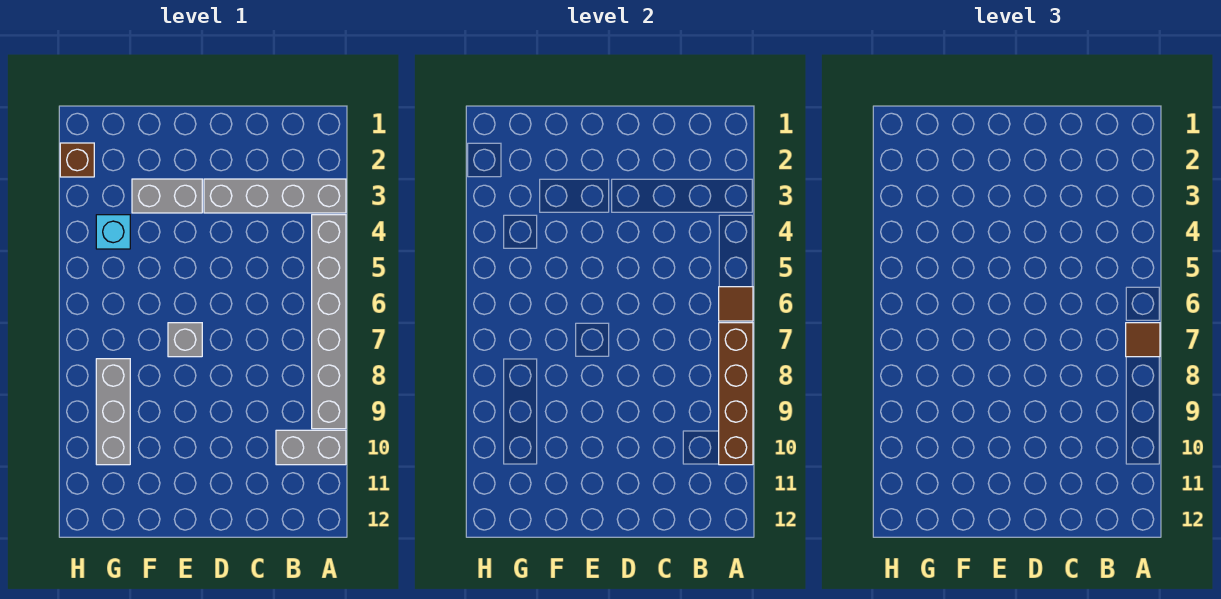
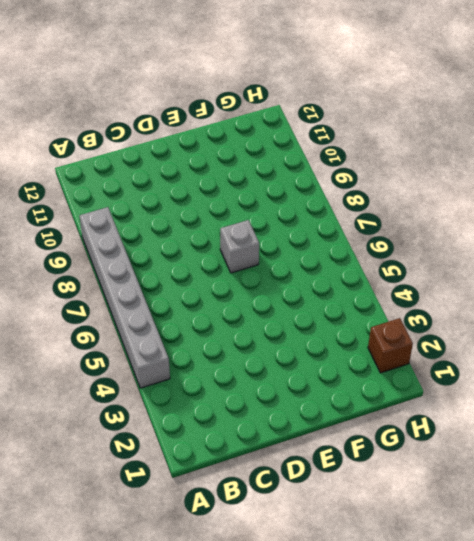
none -> grey brick A3:D3 level 1
none -> grey brick A10:B10 level 1

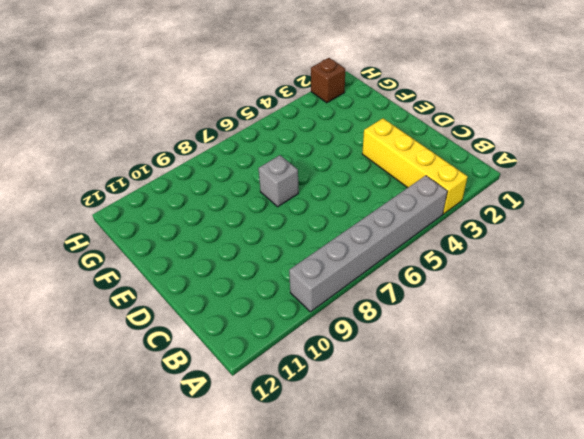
yellow brick A3:D3 level 1 -> grey brick A3:D3 level 1
none -> grey brick A10:B10 level 1
none -> grey brick E3:F3 level 1

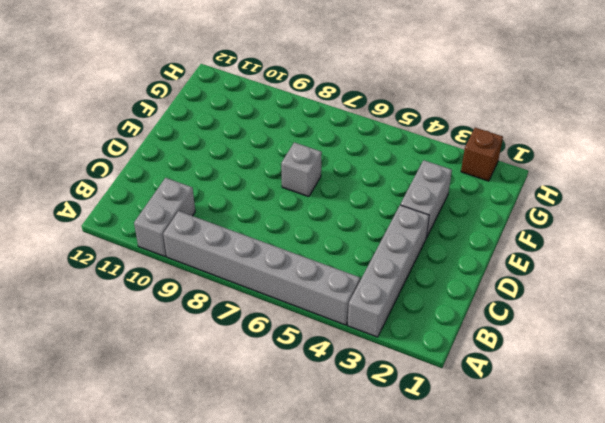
none -> cyan brick G4 level 1
none -> grey brick G8:G10 level 1

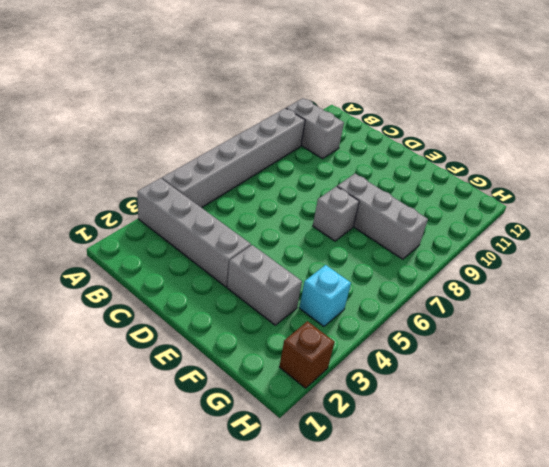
grey brick E8:G8 level 1 -> grey brick G8:G10 level 1
none -> brown tile A6 level 2
none -> brown brick A7:A10 level 2

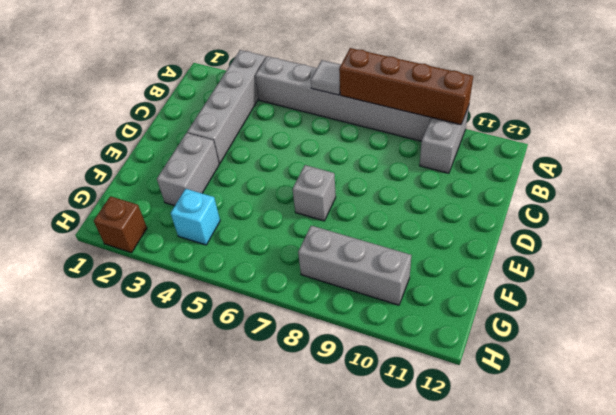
grey tile A6 level 2 -> brown tile A6 level 2
none -> brown tile A7 level 3

